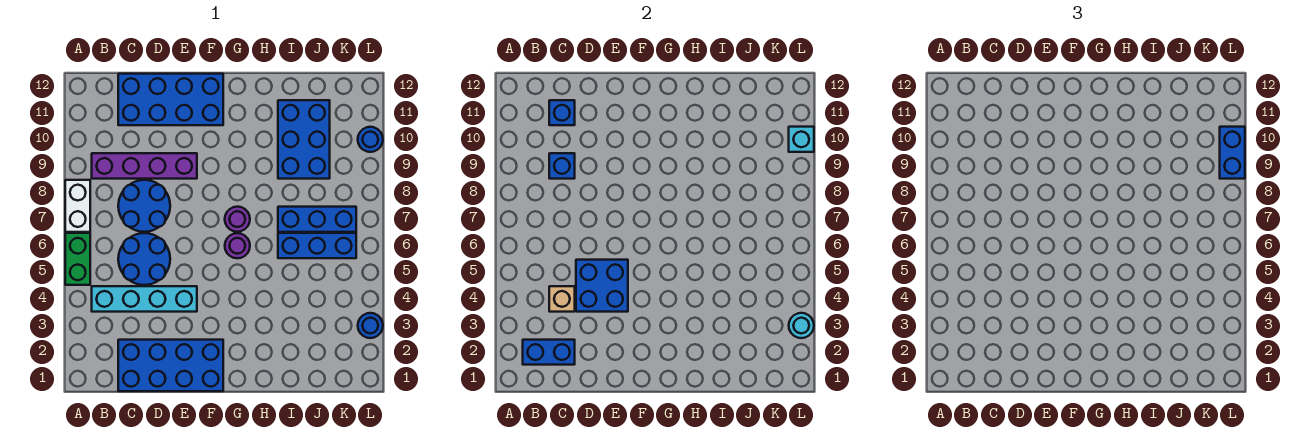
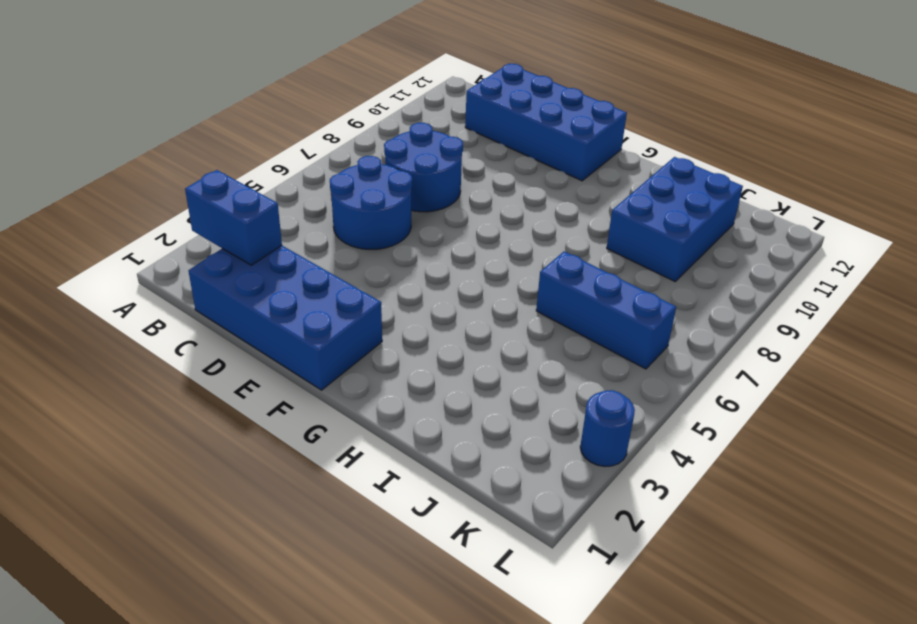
none -> green brick A5:A6 level 1
none -> white brick A7:A8 level 1
none -> cyan brick B4:E4 level 1

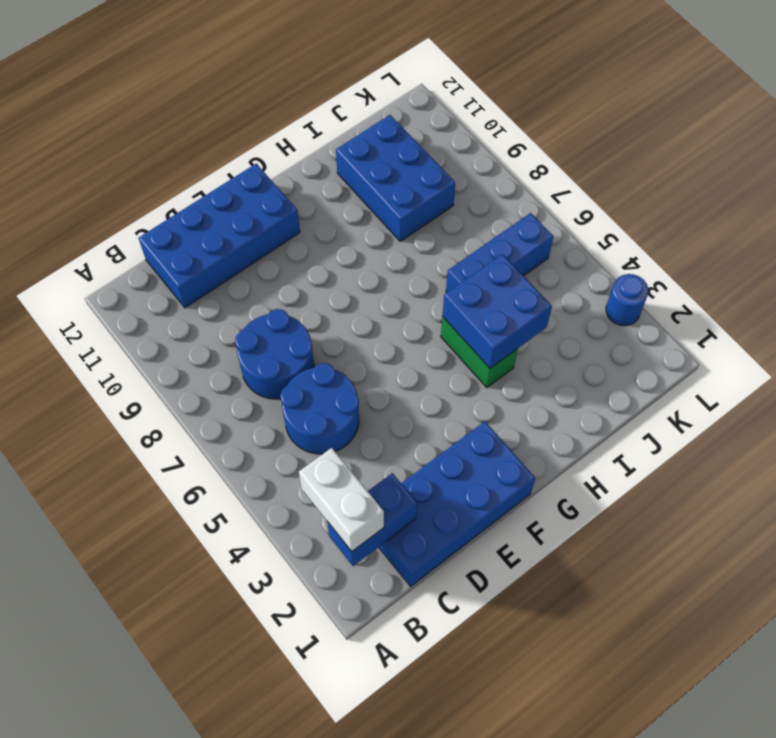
white brick B2:B3 level 3 -> white brick A7:A8 level 1
green brick H4:H5 level 1 -> green brick A5:A6 level 1
blue brick H4:I5 level 2 -> blue brick D4:E5 level 2
none -> cyan brick B4:E4 level 1
none -> purple brick B9:E9 level 1
none -> purple round brick G6 level 1

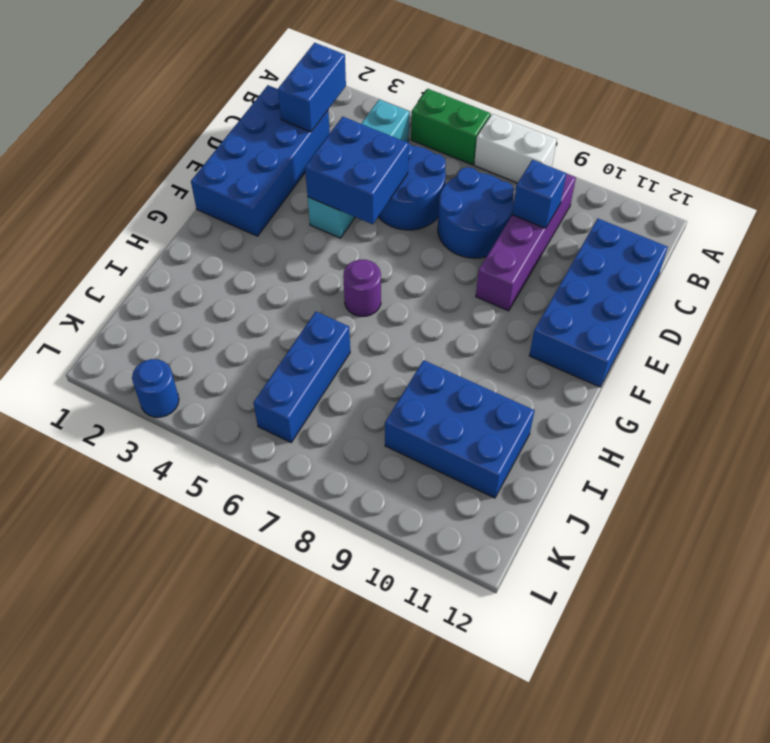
none -> purple round brick G7 level 1
none -> blue brick I7:K7 level 1
none -> blue round brick L10 level 1

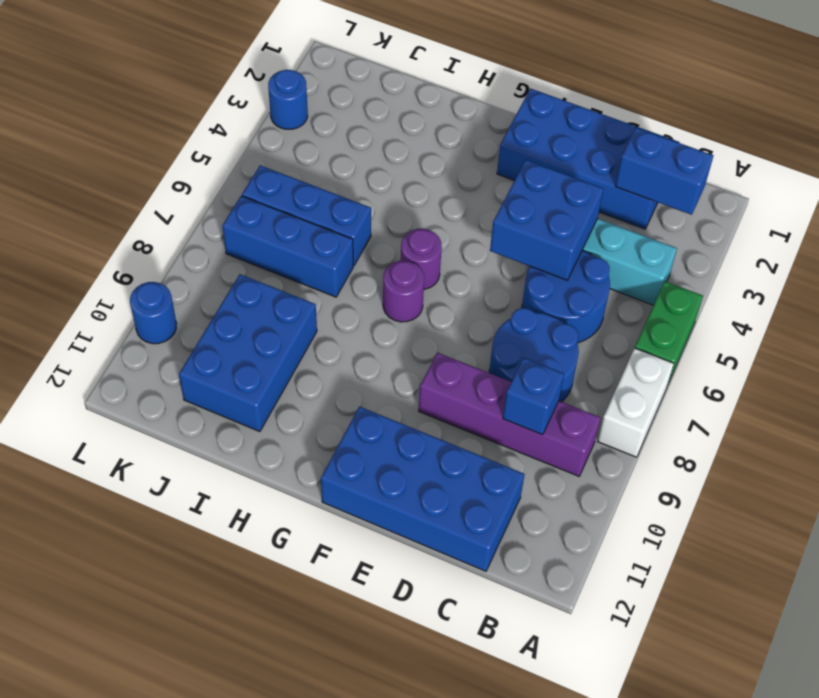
none -> tan brick C4 level 2
none -> blue brick C11 level 2
none -> cyan round brick L3 level 2

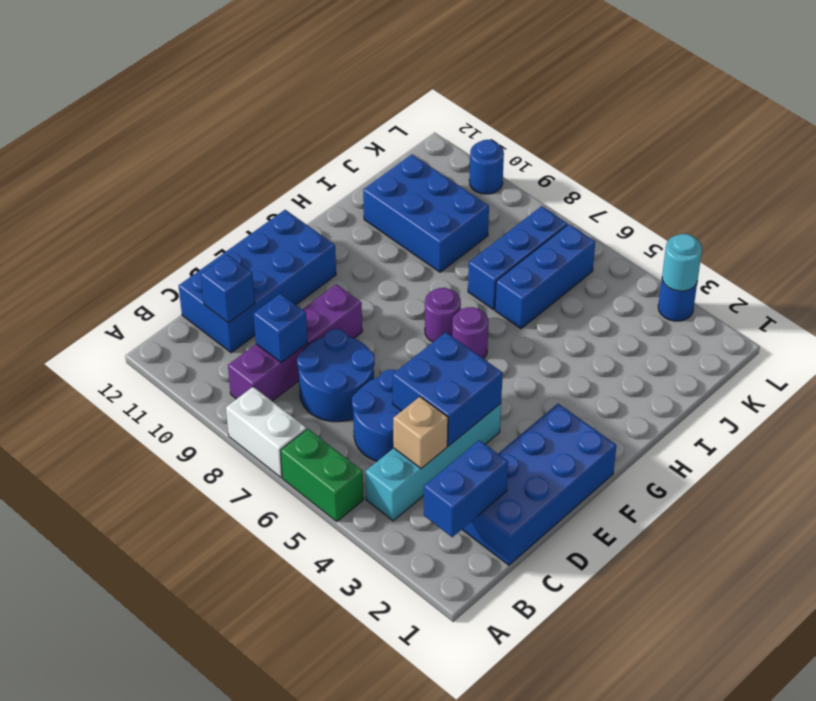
none -> cyan brick L10 level 2
none -> blue brick L9:L10 level 3

